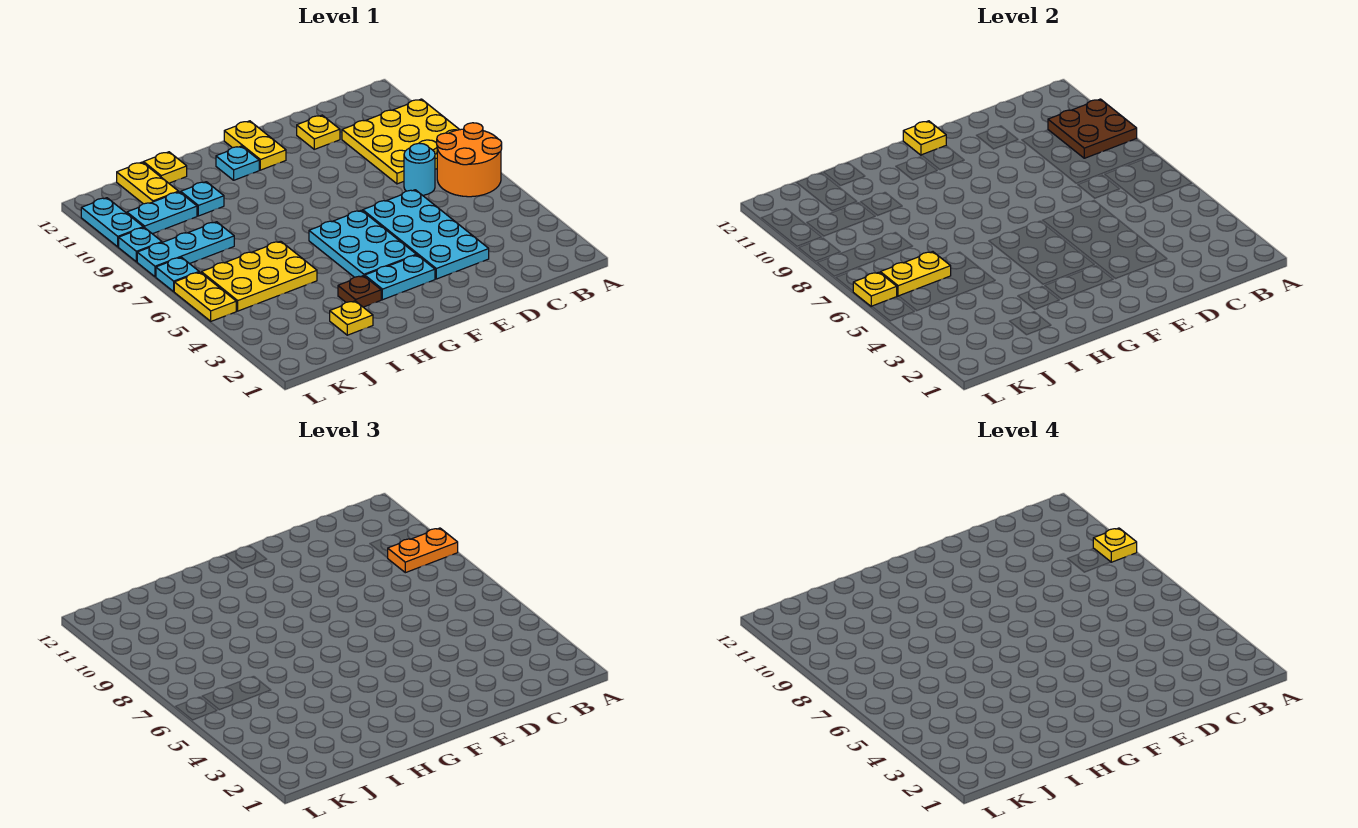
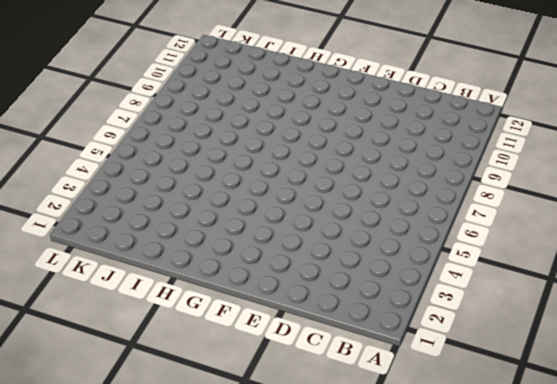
none -> orange round brick A6:B7 level 1
none -> yellow plate A8:C10 level 1
none -> cyan round brick C7 level 1

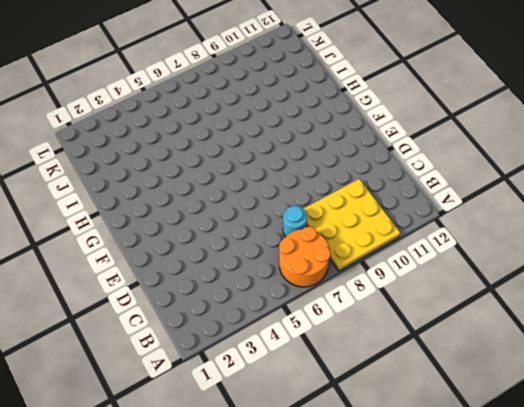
none -> cyan plate D3:E6 level 1
none -> yellow plate D11 level 1
none -> cyan plate F3:G3 level 1

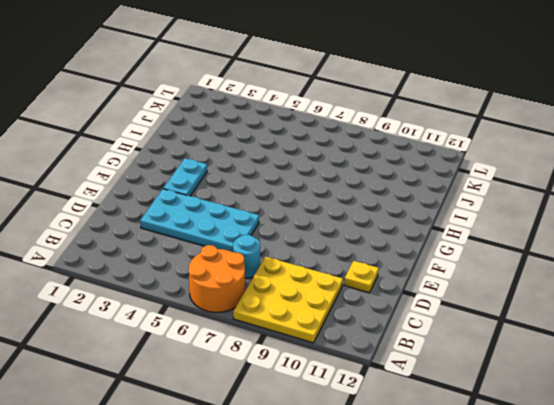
none -> cyan plate F4:G6 level 1
none -> yellow plate F11:F12 level 1
none -> cyan plate G11 level 1

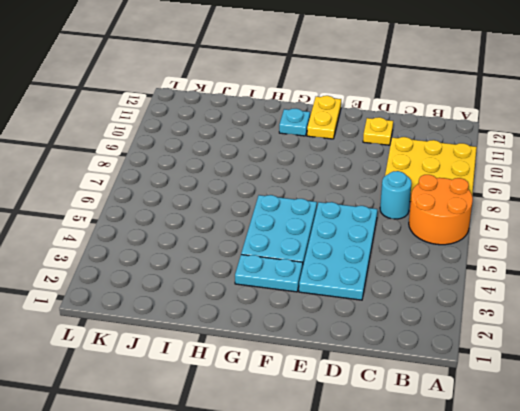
none -> brown plate H3 level 1
none -> yellow plate I2 level 1
none -> yellow plate I5:K6 level 1

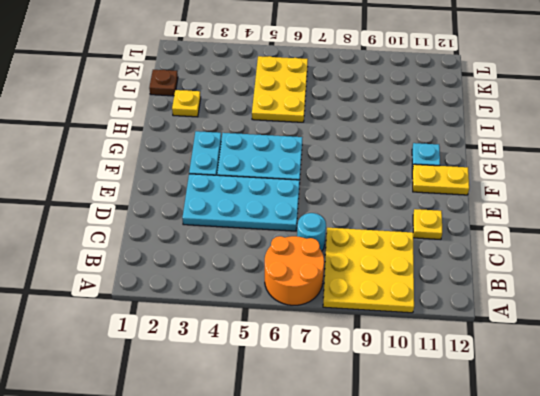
brown plate J1 level 1 -> brown plate H3 level 1
none -> cyan plate I10 level 1
none -> yellow plate I12 level 1
none -> cyan plate J8:L8 level 1

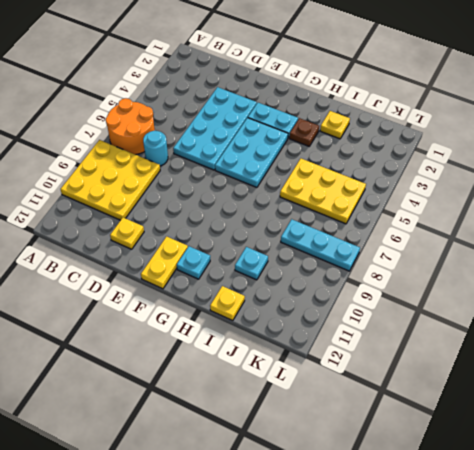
none -> cyan plate J10:K10 level 1
none -> yellow plate J11:J12 level 1
none -> yellow plate L5:L6 level 1

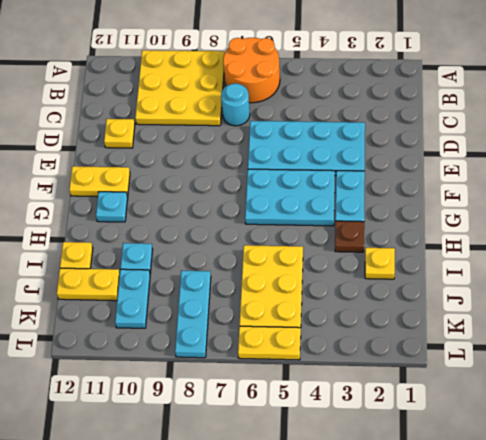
none -> cyan plate L7 level 1
none -> cyan plate L9 level 1
none -> cyan plate L10:L11 level 1

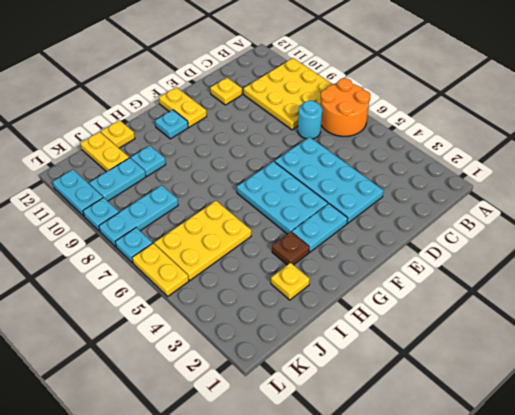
none -> brown plate A9:B10 level 2
none -> yellow plate F12 level 2
none -> yellow plate J6:K6 level 2

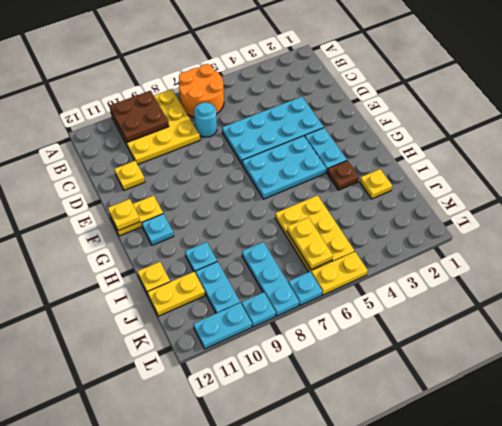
none -> yellow plate L6 level 2
none -> orange plate A9:B9 level 3
none -> yellow plate A9 level 4

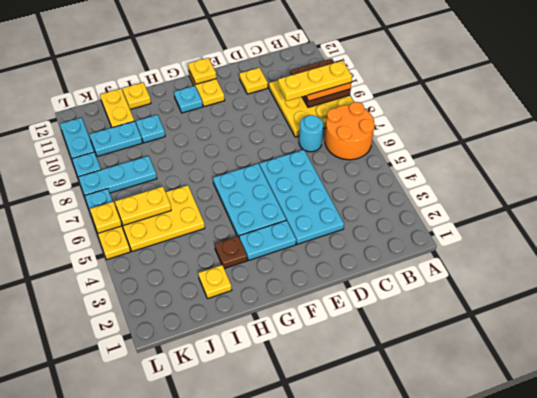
yellow plate A9:C9 level 4 -> yellow plate A9 level 4

